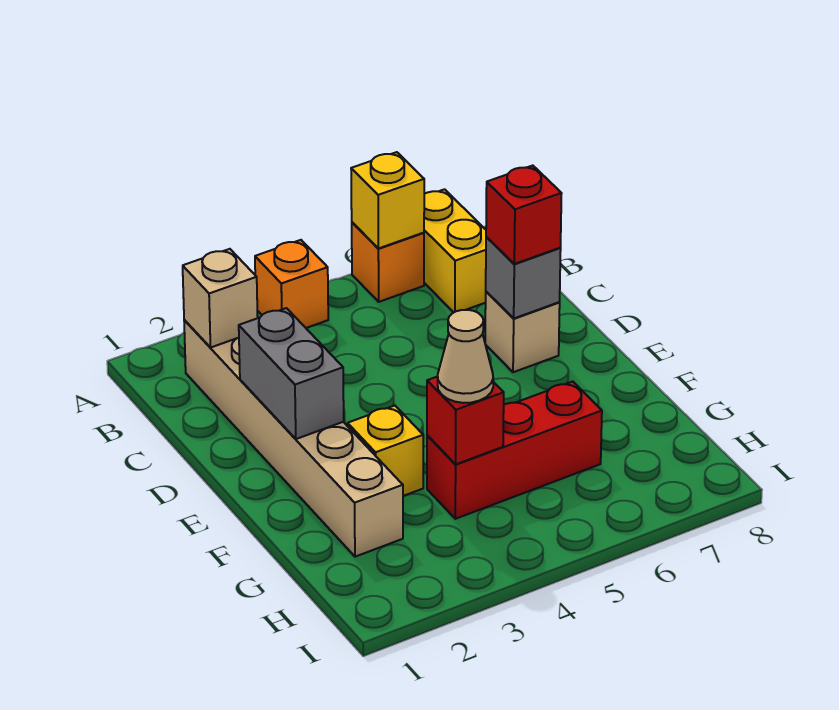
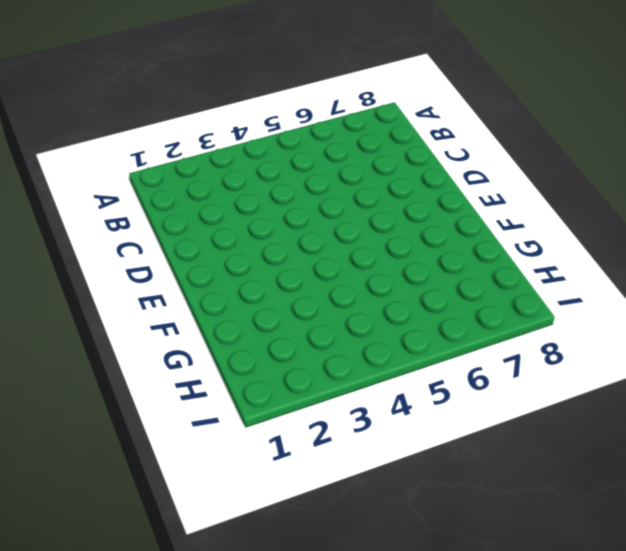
none -> orange brick A4 level 1
none -> orange brick A6 level 1
none -> yellow brick A7:B7 level 1

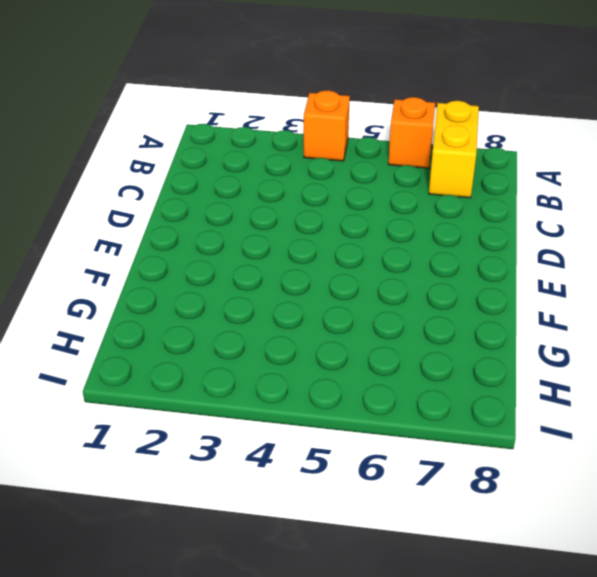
none -> tan brick B2:G2 level 1
none -> tan brick D7 level 1
none -> yellow brick F3 level 1

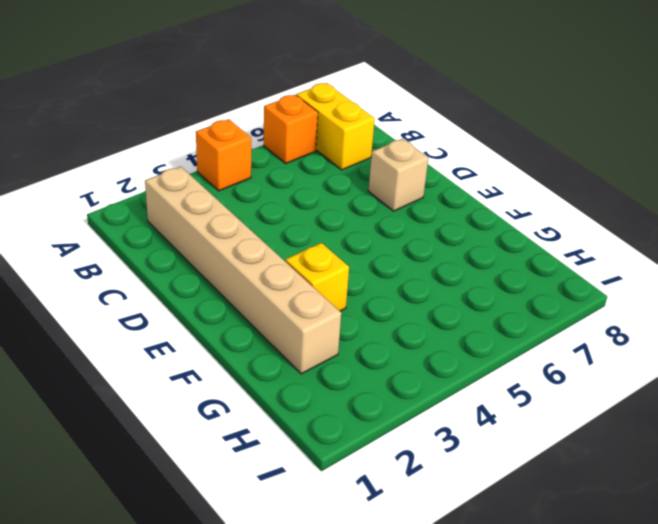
none -> red brick G4:G6 level 1
none -> yellow brick A6 level 2
none -> tan brick B2 level 2

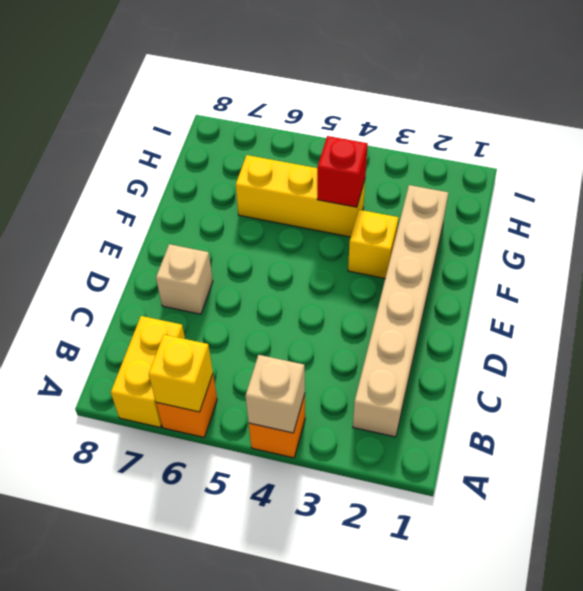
tan brick A4 level 2 -> tan brick B2 level 2
yellow brick G4:G6 level 1 -> red brick G4:G6 level 1
none -> grey brick D2:E2 level 2
none -> grey brick D7 level 2
none -> red brick D7 level 3

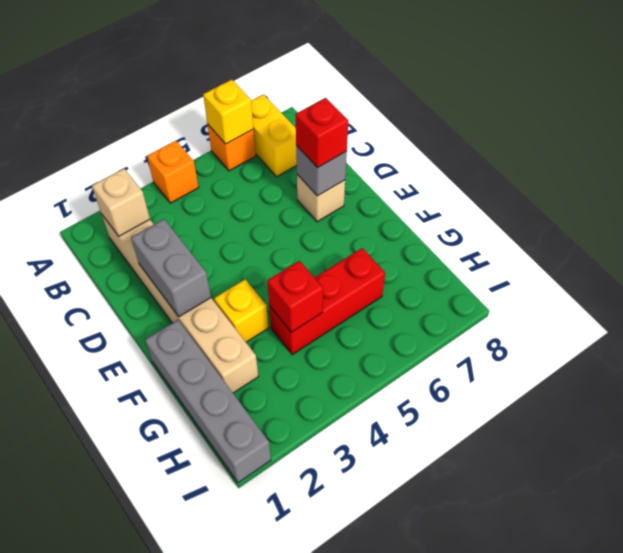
grey brick F1:I1 level 1 -> none
none -> tan cone G4 level 3

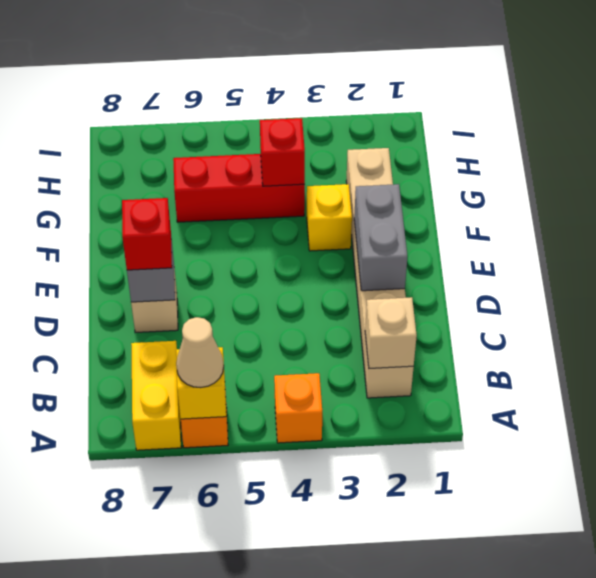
tan cone A6 level 3 -> tan cone G4 level 3

